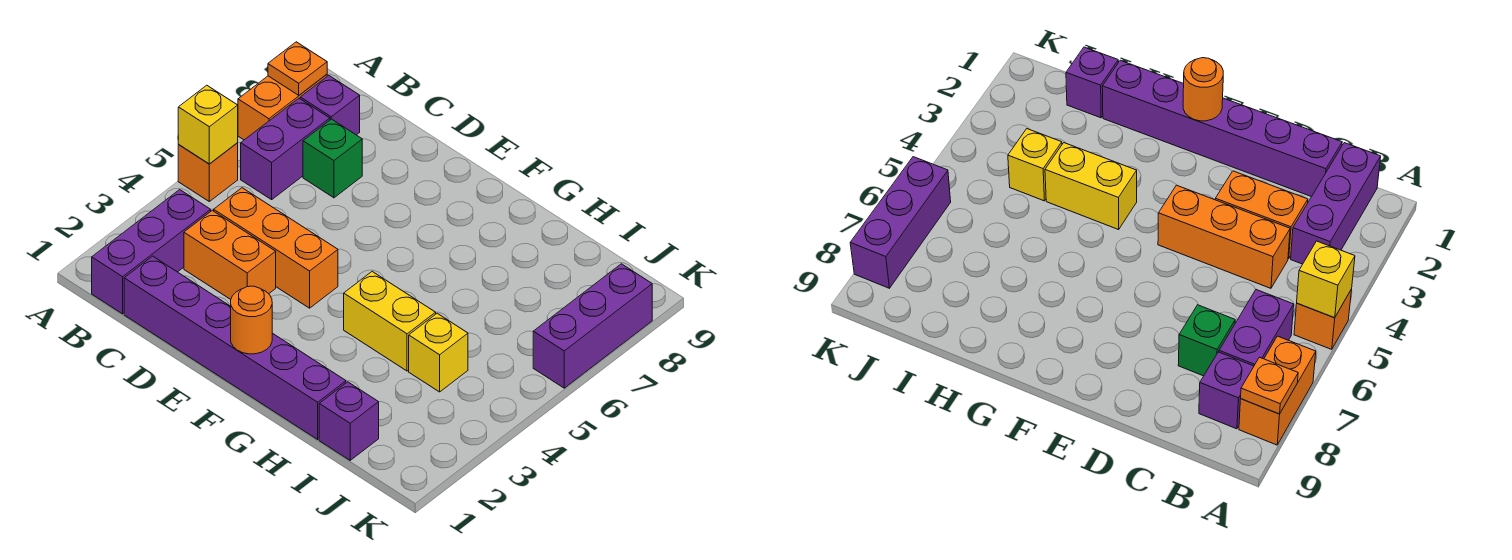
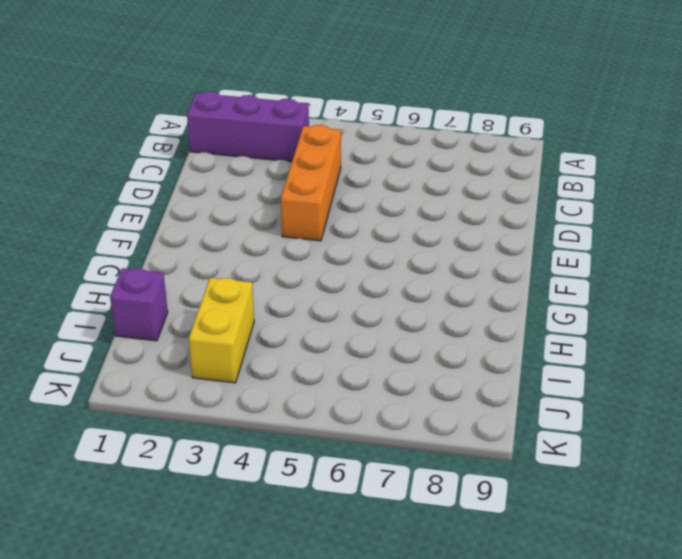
yellow brick I3:J3 level 1 -> yellow brick G4:H4 level 1
none -> orange brick A5 level 1
none -> orange brick A7:A8 level 1
none -> purple brick B6:B7 level 1

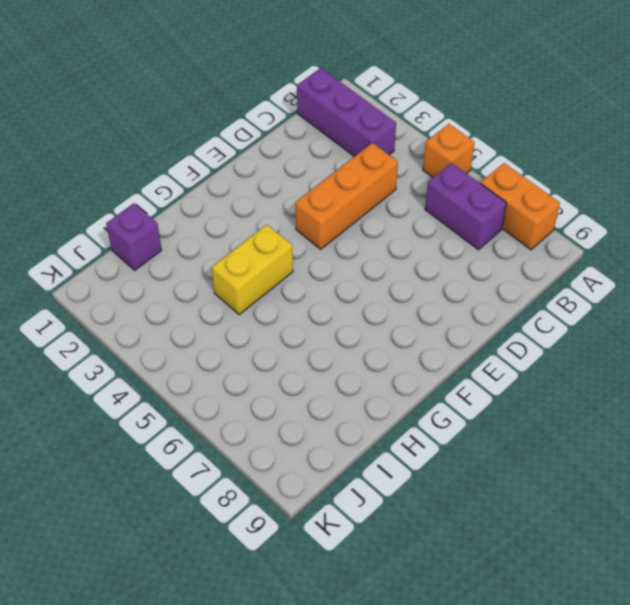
none -> purple brick B8 level 1
none -> purple brick C1:H1 level 1
none -> orange brick C3:D3 level 1

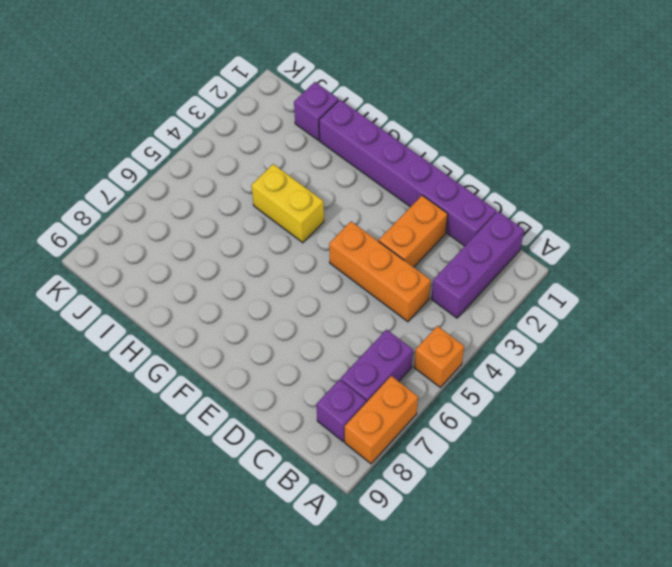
orange brick D2:D3 level 1 -> orange brick C3:D3 level 1
none -> green brick C7 level 1
none -> yellow brick I4 level 1
none -> purple brick K6:K8 level 1

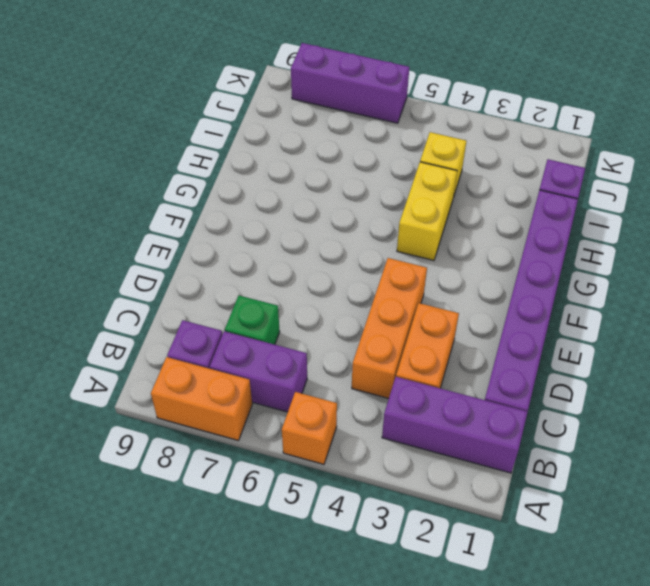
none -> yellow brick A5 level 2
none -> orange plate A8 level 2
none -> orange round brick F1 level 2

